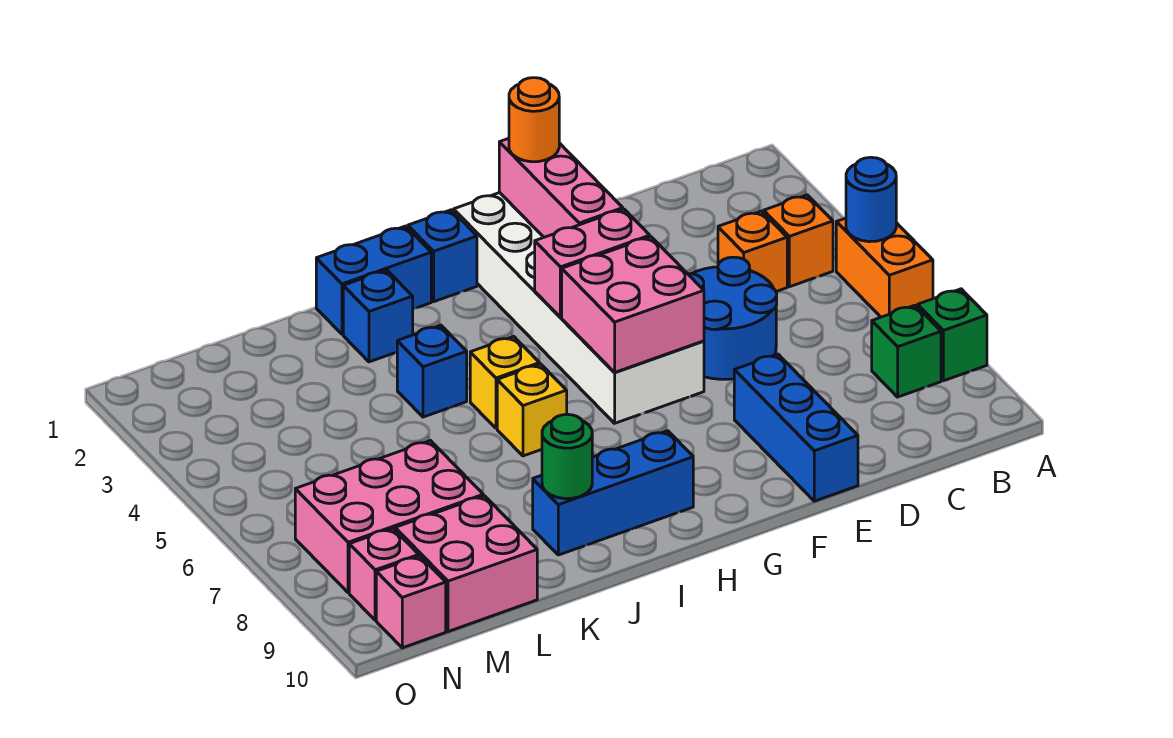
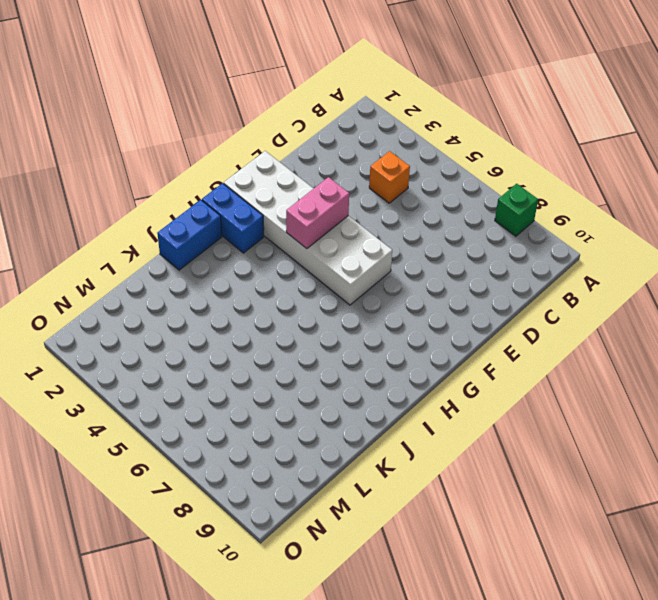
blue brick H1:H2 level 1 -> blue brick H1 level 1
none -> orange brick A5:A6 level 1
none -> orange brick B4 level 1
none -> green brick B8 level 1

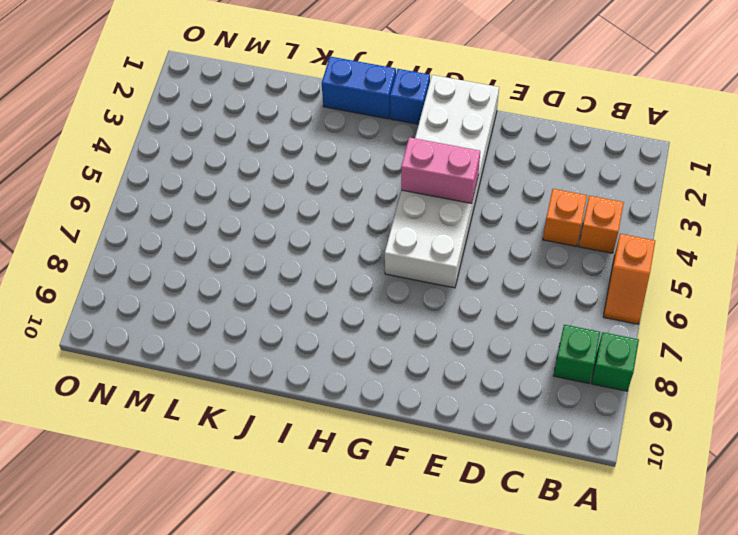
orange slope A5:A6 level 1 top 5 -> orange brick A5:A6 level 1
none -> blue round brick D5:E6 level 1
none -> blue brick E8:E10 level 1
none -> blue brick H9:J9 level 1

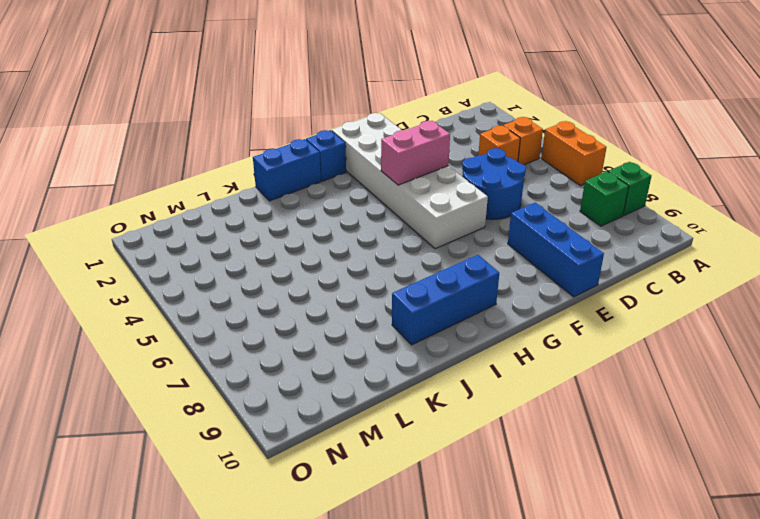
none -> yellow brick I5 level 1
none -> yellow brick I6 level 1
none -> blue brick J2 level 1

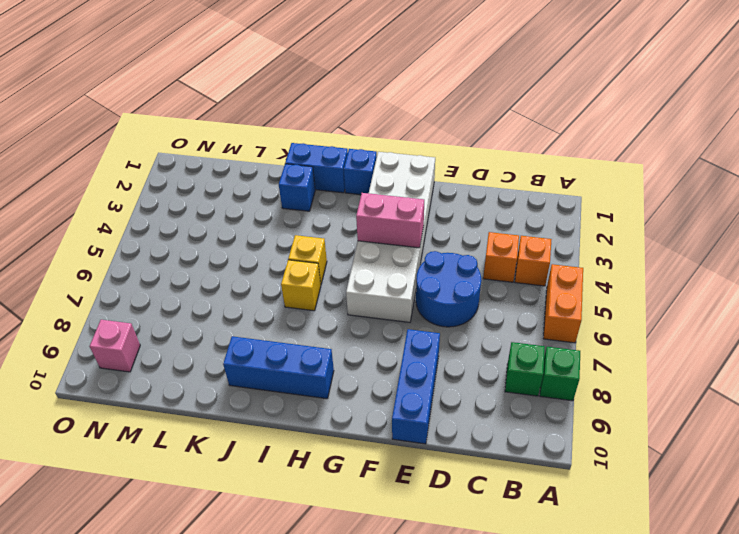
none -> blue brick J4 level 1
none -> pink brick L7:N8 level 1
none -> pink brick L9:M10 level 1

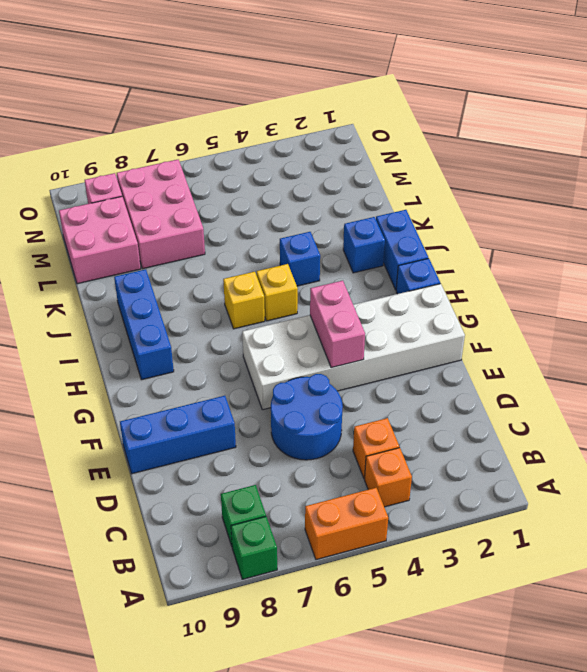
none -> pink brick N10 level 1
none -> blue round brick A5 level 2
none -> pink brick F1:F3 level 2

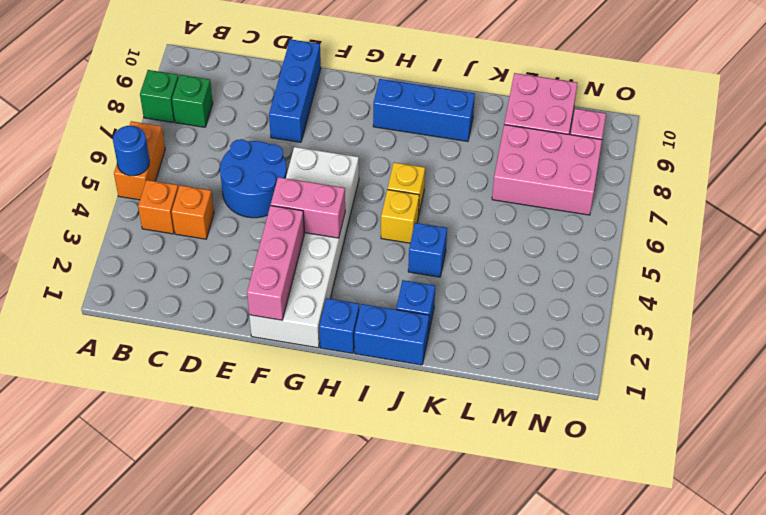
none -> pink brick N10 level 1
none -> pink brick F5:G6 level 2
none -> green round brick J9 level 2

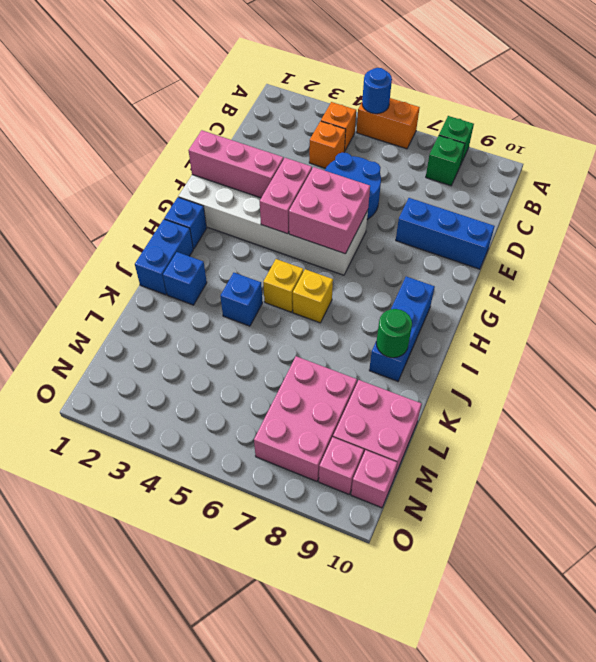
none -> orange round brick F1 level 3

